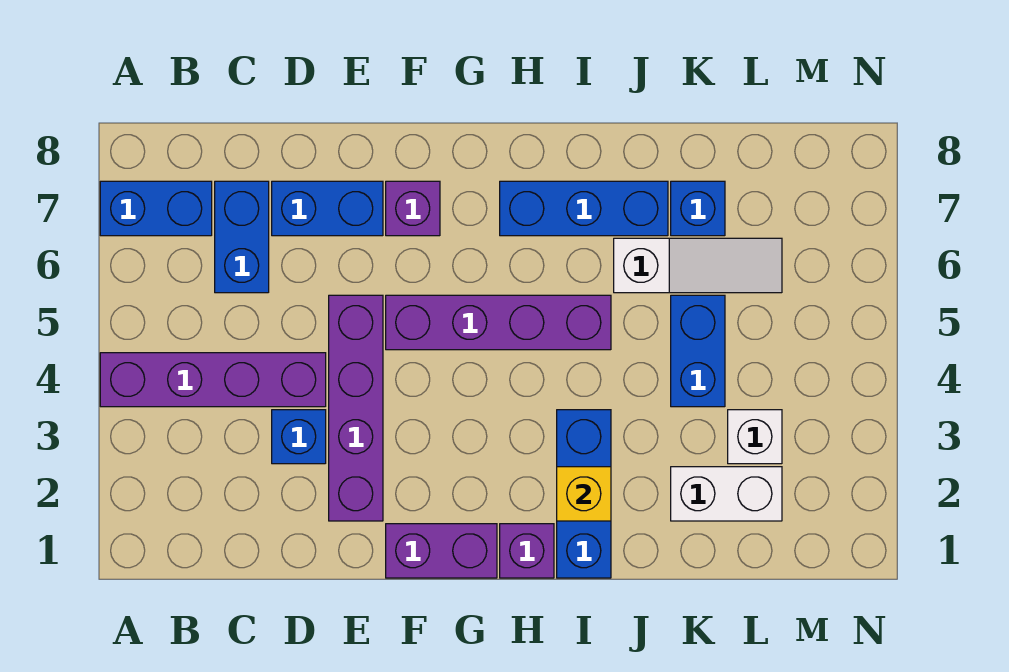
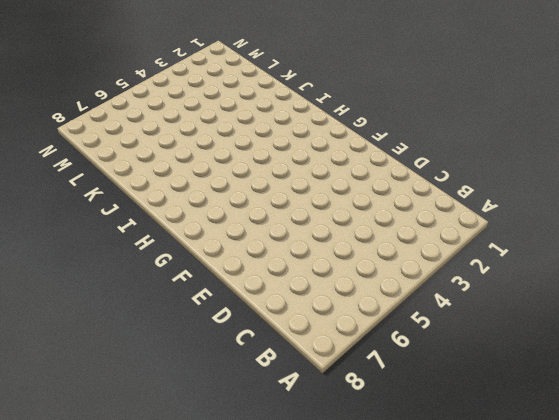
none -> purple brick A4:D4 level 1
none -> blue brick A7:B7 level 1
none -> blue brick C6:C7 level 1

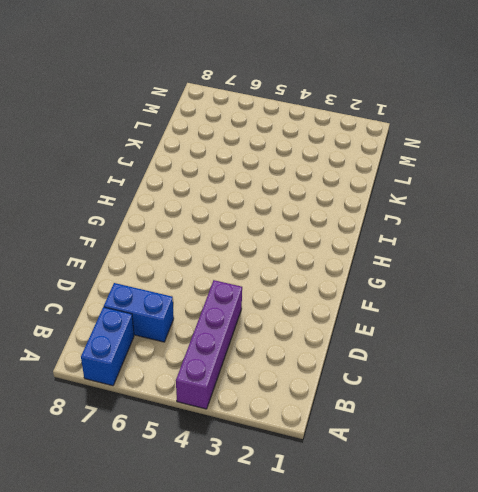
none -> blue brick D3 level 1
none -> blue brick D7:E7 level 1
none -> purple brick E2:E5 level 1

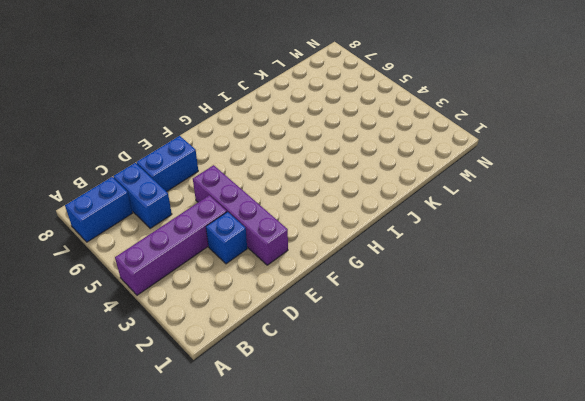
none -> purple brick F1:G1 level 1
none -> purple brick F5:I5 level 1
none -> purple brick F7 level 1

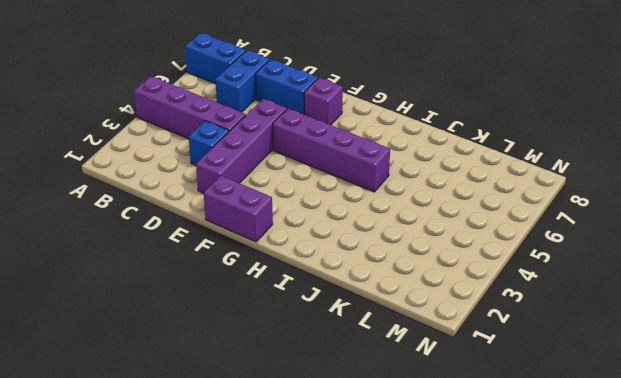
none -> purple brick H1 level 1
none -> blue brick H7:J7 level 1
none -> blue brick I1:I3 level 1

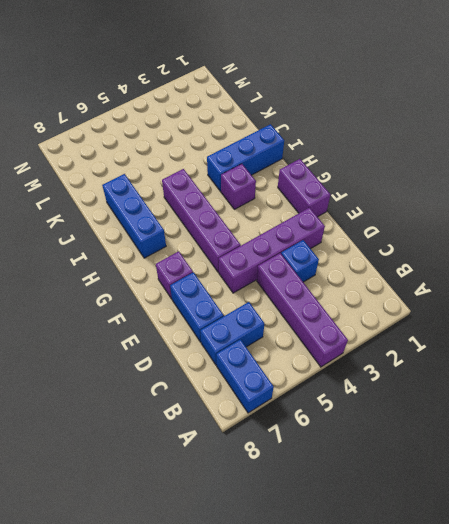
purple brick H3 level 1 -> purple brick H1 level 1
none -> white slope J6:L6 level 1 top J
none -> white brick K2:L2 level 1
none -> blue brick K4:K5 level 1

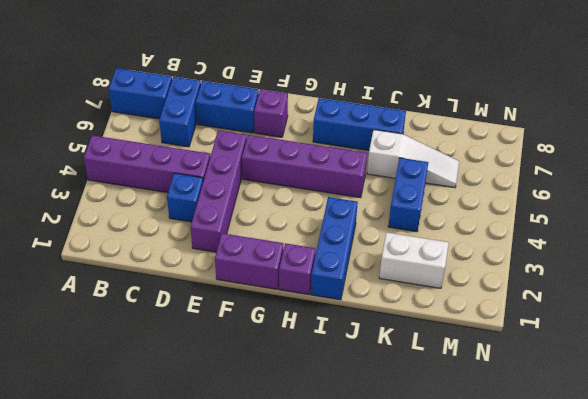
none -> blue brick K7 level 1
none -> white brick L3 level 1
none -> yellow brick I2 level 2

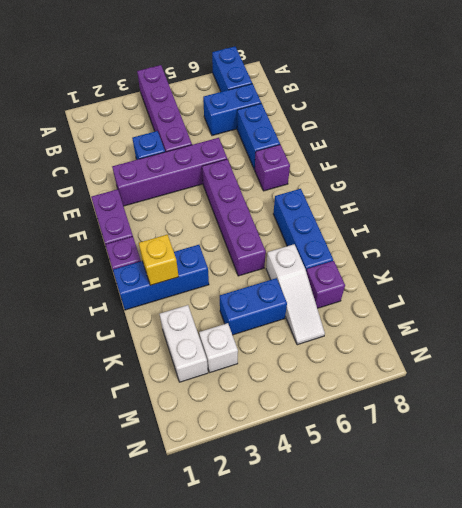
purple brick K7 level 1 -> blue brick K7 level 1

